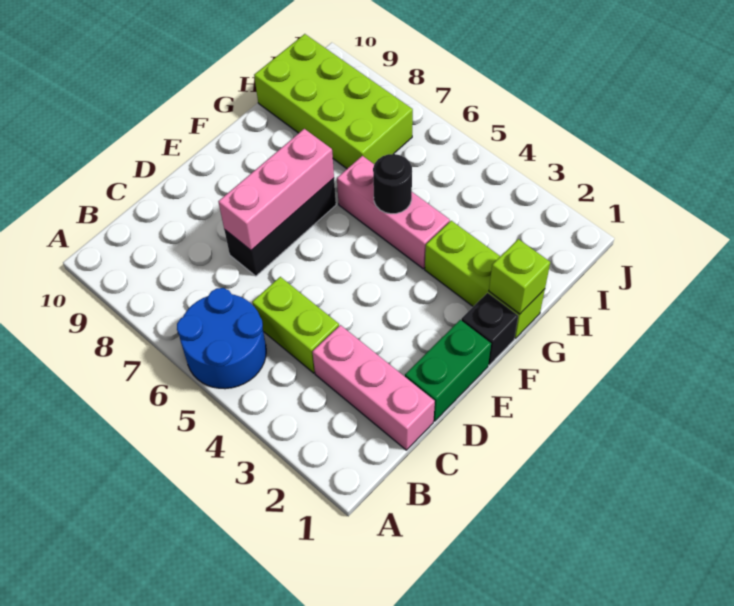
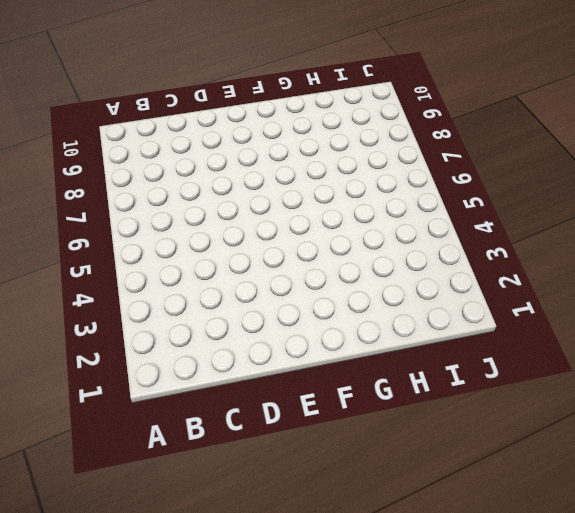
none -> blue round brick A5:B6 level 1
none -> pink brick C1:C3 level 1
none -> lime brick C4:C5 level 1

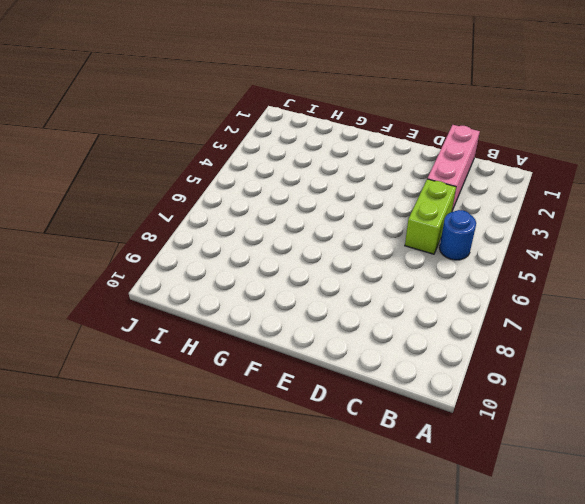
blue round brick B5 level 1 -> blue round brick A5:B6 level 1
none -> green brick D1:E1 level 1
none -> black brick D7:F7 level 1
none -> black brick F1 level 1

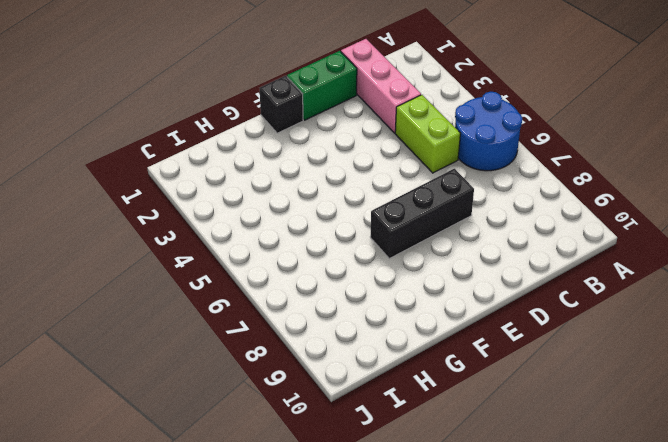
none -> lime brick G1:G3 level 1
none -> pink brick G4:G6 level 1
none -> lime brick H7:I10 level 1

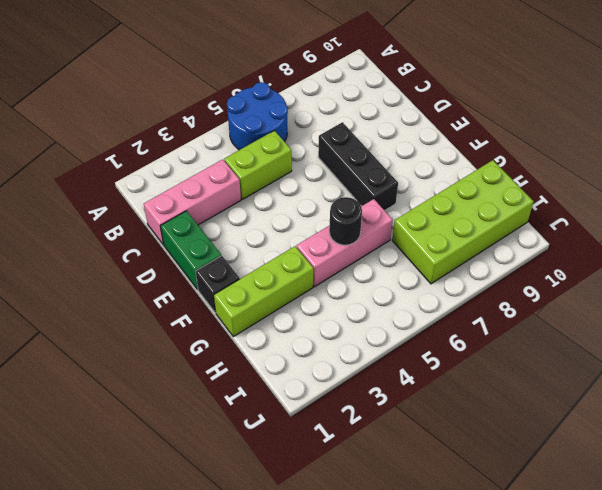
none -> pink brick D7:F7 level 2
none -> lime brick G1 level 2

